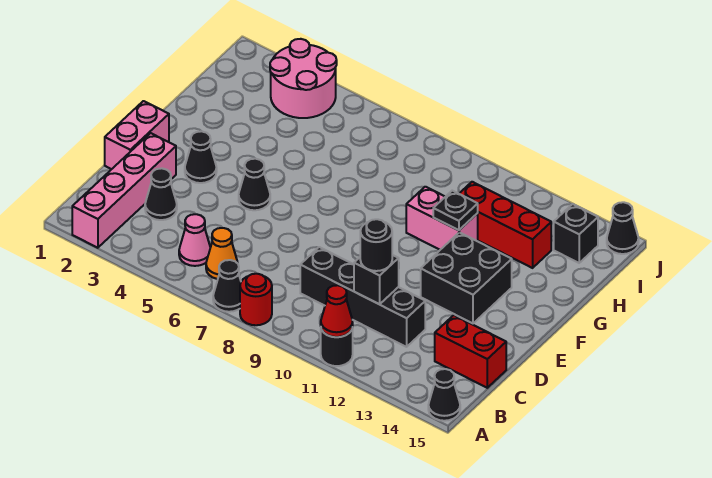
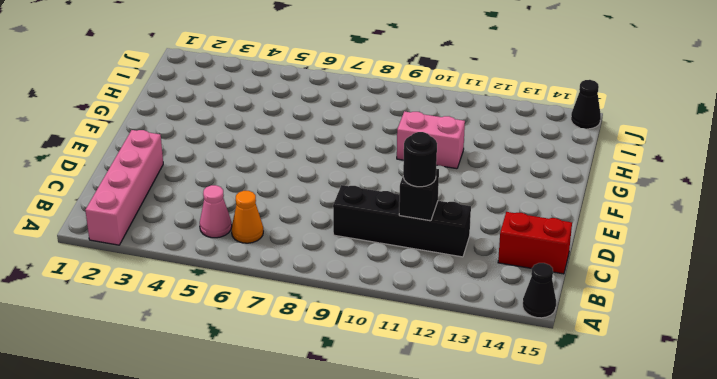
none -> black cone A7 level 1
none -> red round brick A8 level 1
none -> black round brick A11 level 1

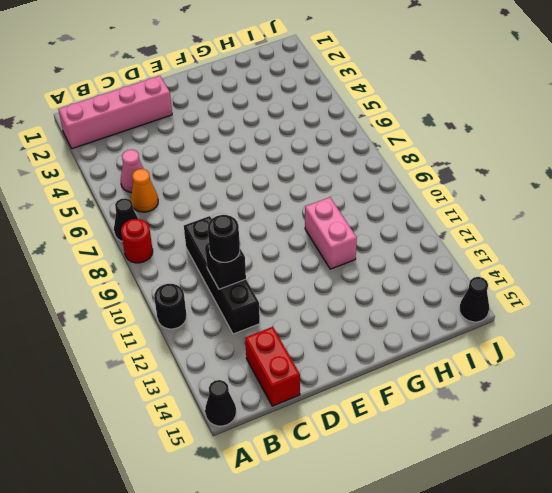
none -> black cone C3 level 1
none -> pink brick D1:E1 level 1
none -> black cone E3 level 1

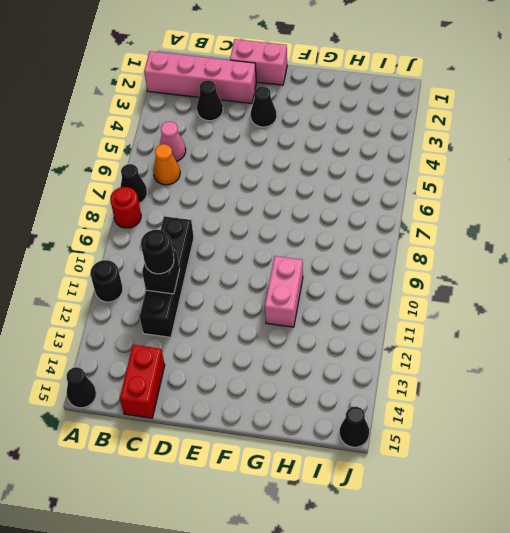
none -> black cone E5 level 1
none -> black brick E12:F13 level 1
none -> red brick H11:H13 level 1

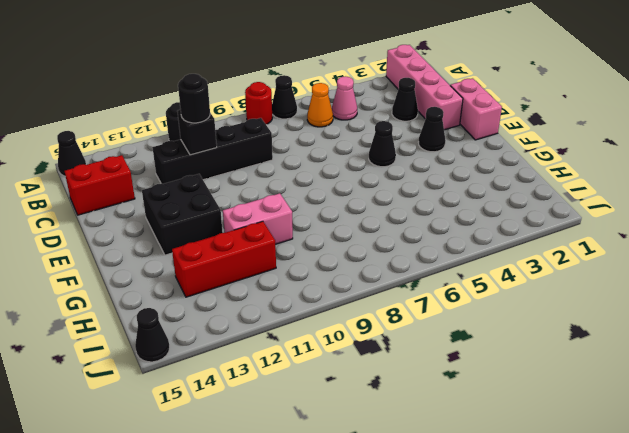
none -> pink round brick I3:J4 level 1
none -> black brick I14 level 1
none -> red cone A11 level 2

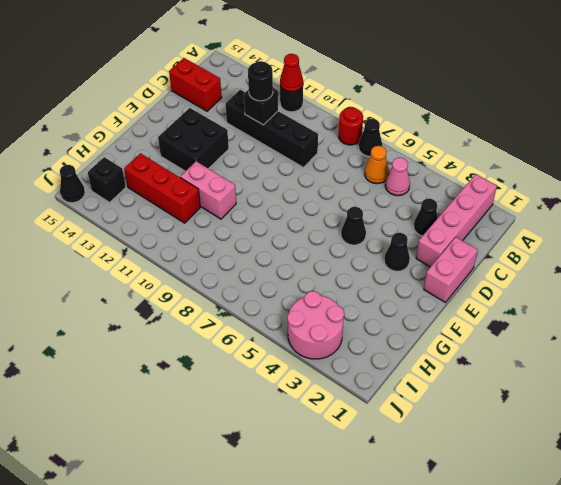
none -> black cone A15 level 1
none -> black plate G11 level 2

